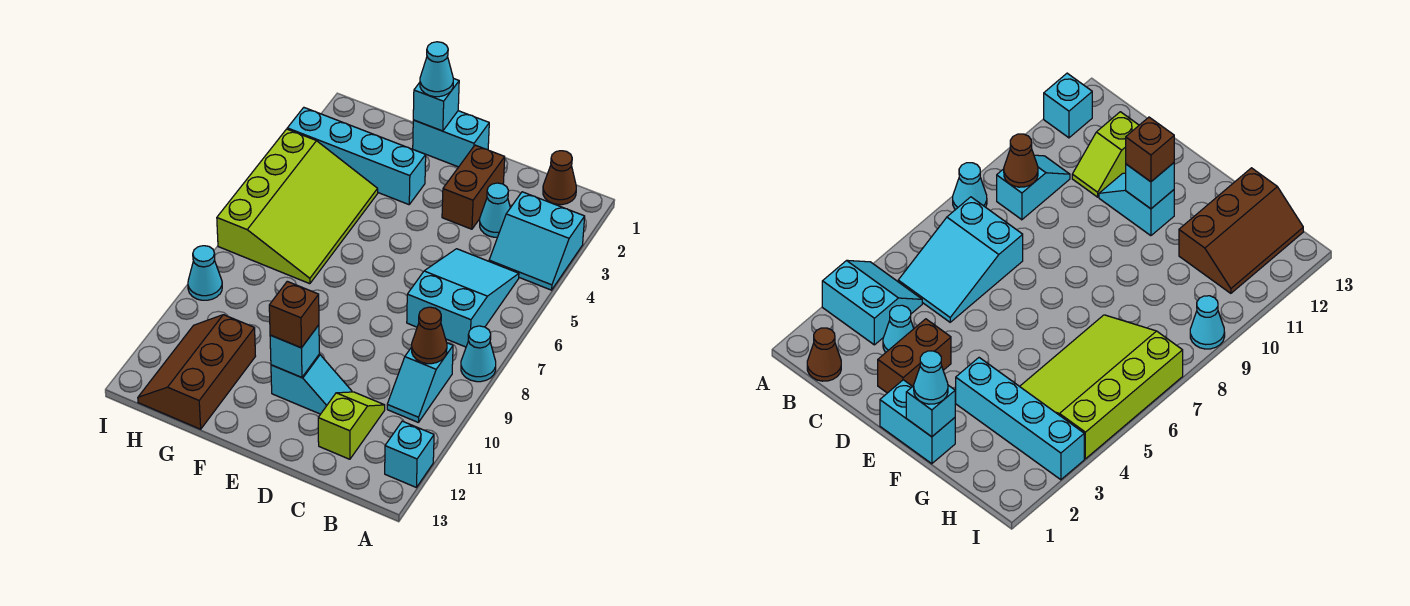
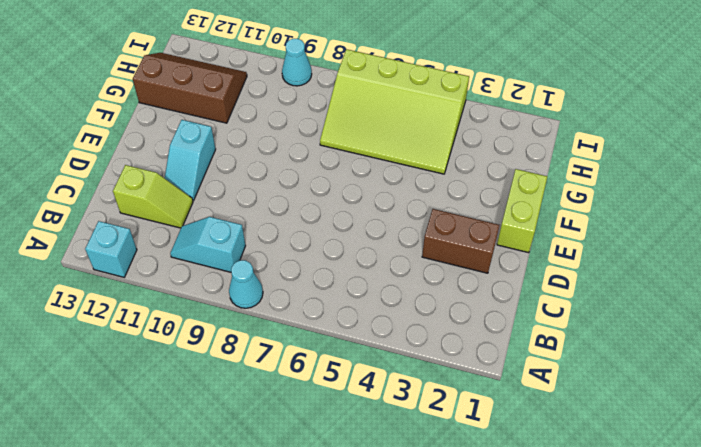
lime brick E1:F1 level 1 -> cyan brick E1:F1 level 1
none -> cyan slope A3:B4 level 1 top 3
none -> brown cone B1 level 1
none -> cyan slope B5:C7 level 1 top 7

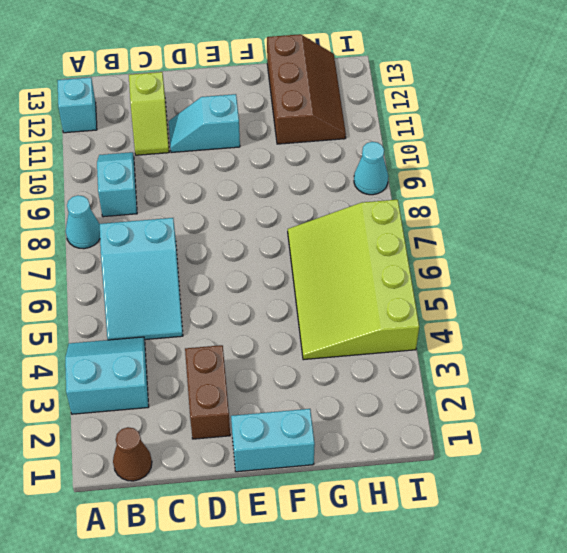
none -> cyan cone C3 level 1
none -> cyan brick F3:I3 level 1
none -> brown cone B9 level 2

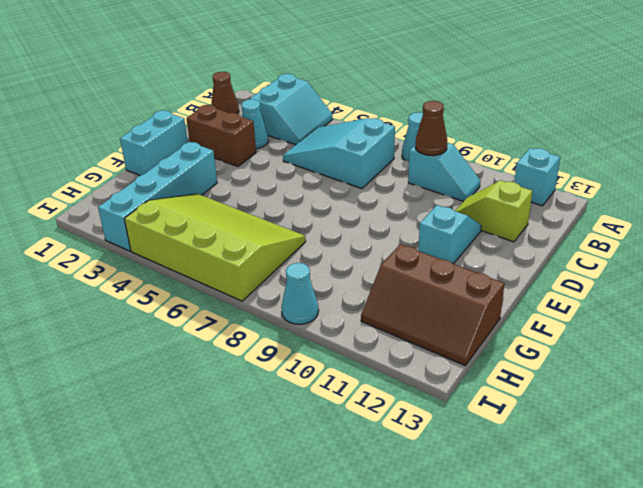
none -> cyan brick E11 level 2
none -> cyan brick F1 level 2
none -> brown brick E11 level 3

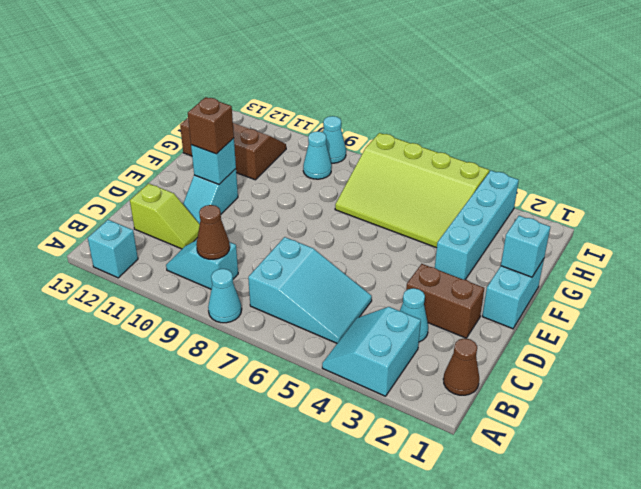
cyan cone H9 level 1 -> cyan cone F1 level 3

